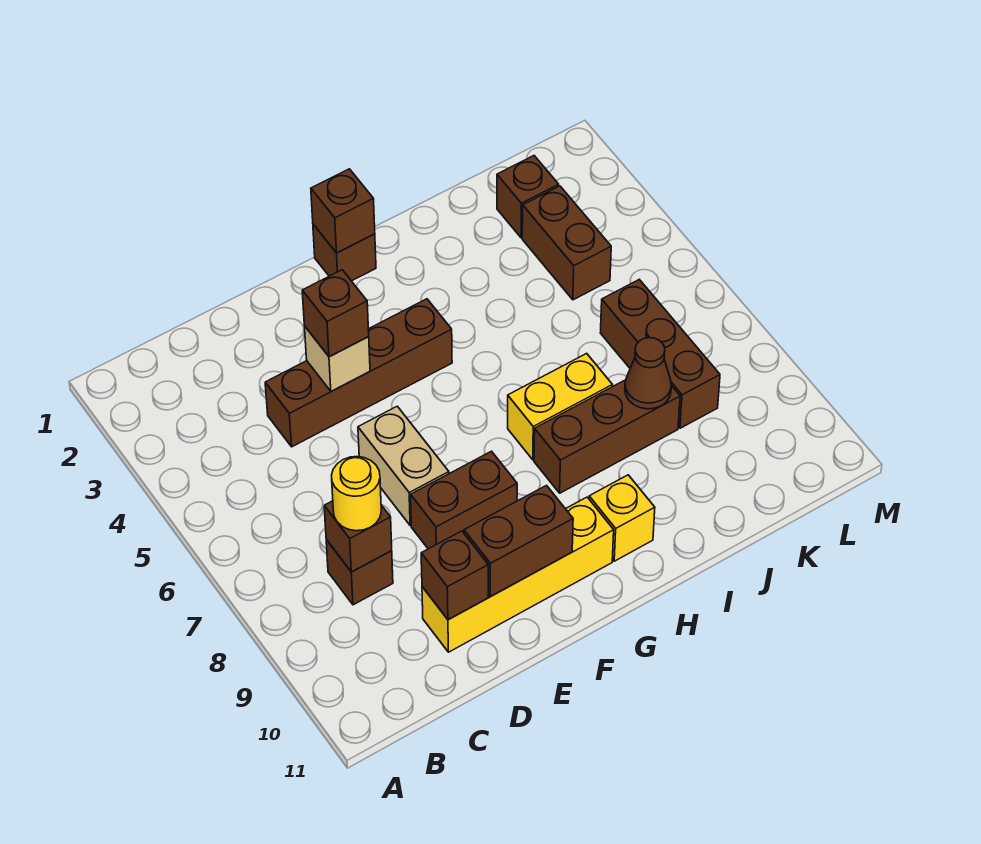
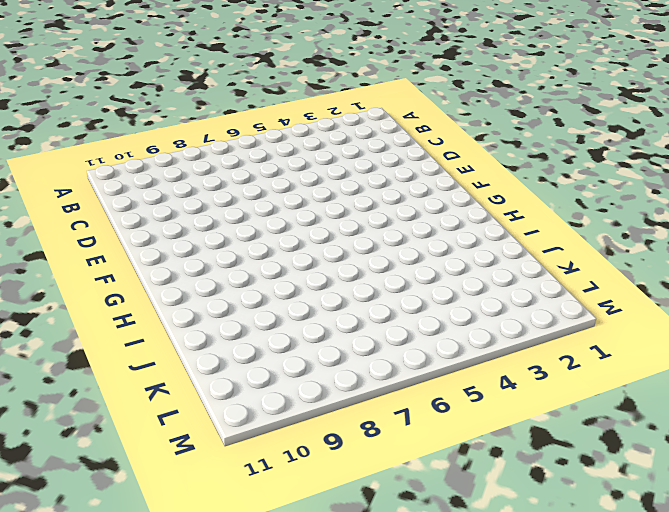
none -> brown brick C8 level 1
none -> brown brick D4:G4 level 1
none -> yellow brick D10:G10 level 1

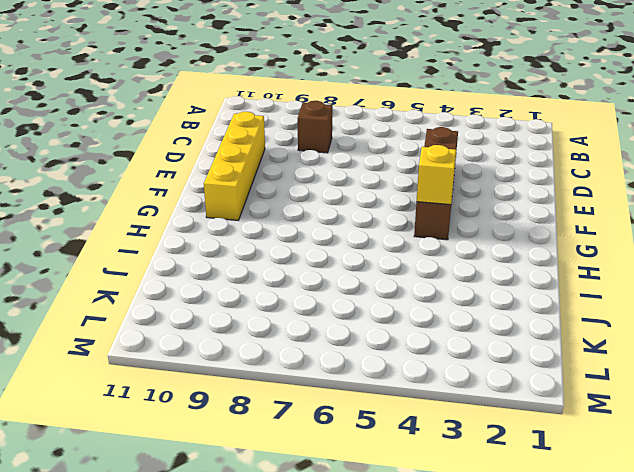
yellow brick G4 level 2 -> yellow brick H10 level 1
none -> tan brick E6:E7 level 1
none -> brown brick E8:F8 level 1
none -> brown brick G1 level 1

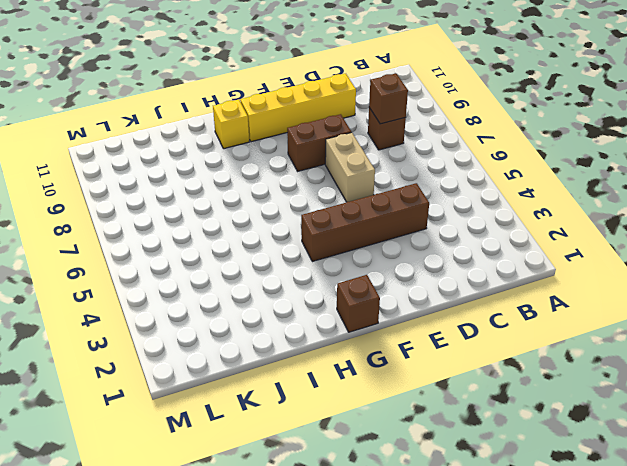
none -> yellow brick H7:I7 level 1
none -> brown brick H8:J8 level 1
none -> brown brick K2 level 1

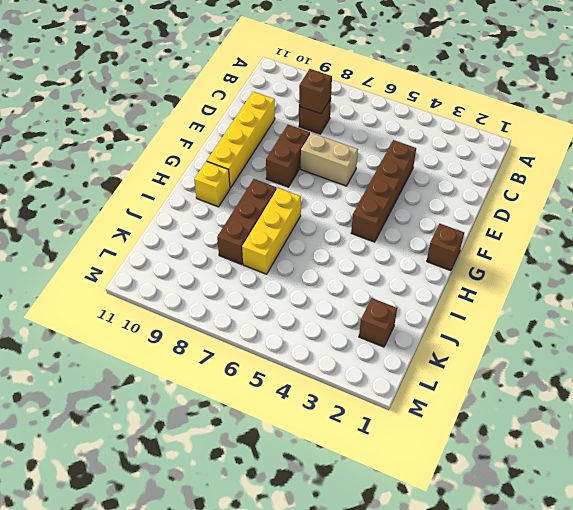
yellow brick H7:J7 level 1 -> yellow brick H7:I7 level 1
none -> brown brick K3:K4 level 1
none -> brown brick K6:K8 level 1
none -> brown brick D10 level 2

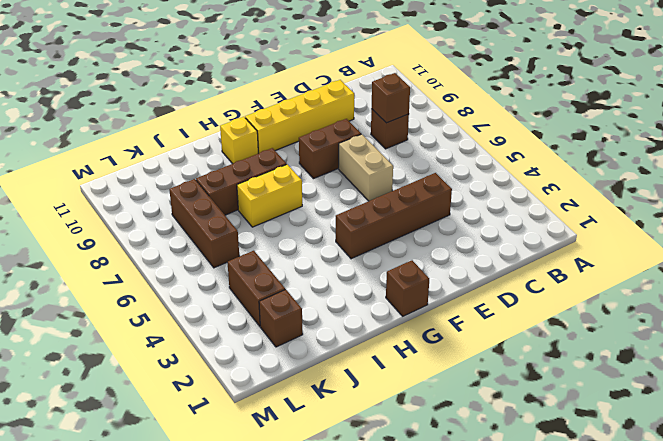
none -> brown brick D10 level 2
none -> tan brick E4 level 2
none -> brown brick E10:F10 level 2

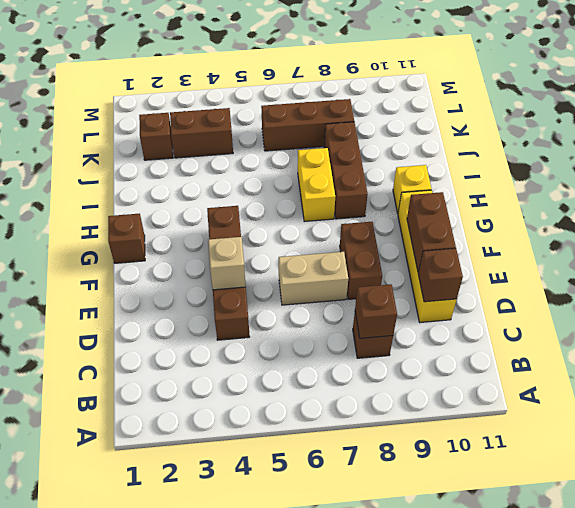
none -> brown brick G1 level 2
none -> brown cone J8 level 2
none -> yellow round brick C8 level 3

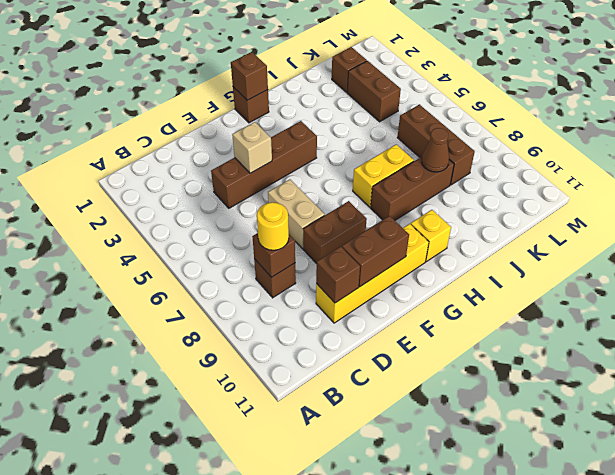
none -> brown brick E4 level 3

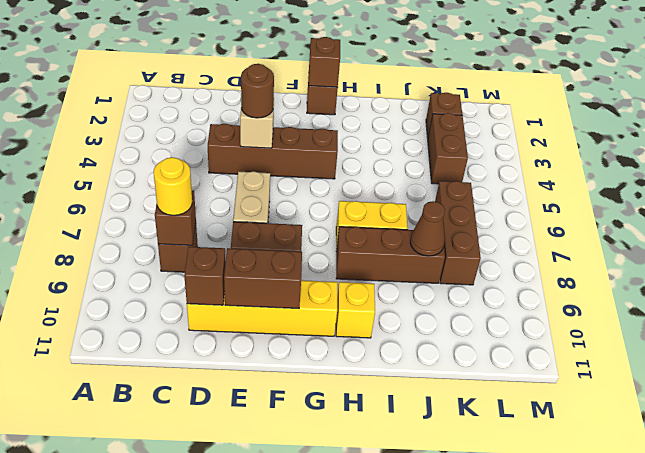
brown round brick E4 level 3 -> brown brick E4 level 3

